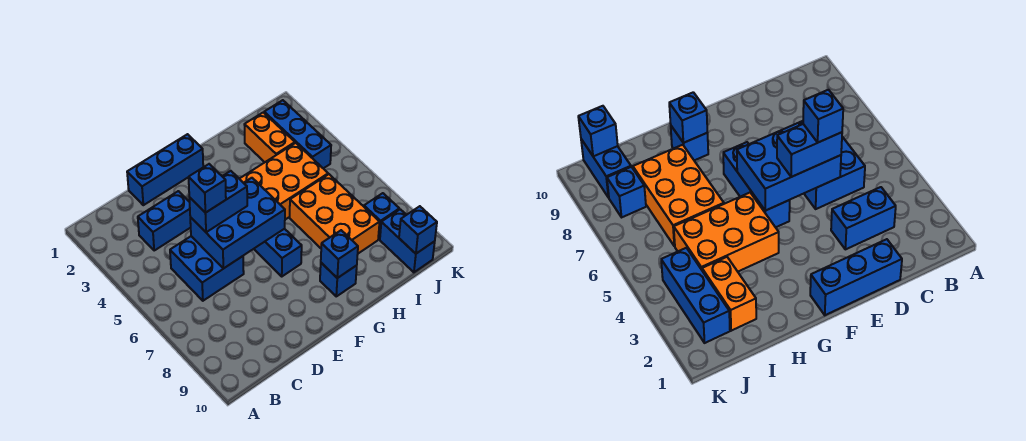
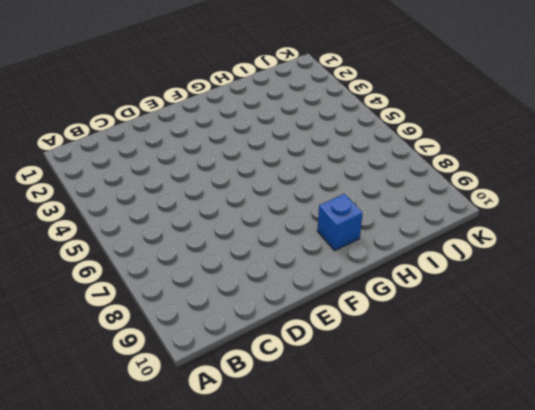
none -> blue brick C3:D3 level 1
none -> blue brick C5:D6 level 1
none -> blue brick D1:F1 level 1

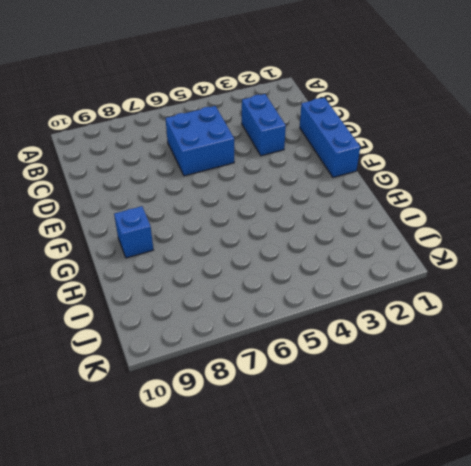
none -> blue brick F5:F7 level 1
none -> orange brick G4:I5 level 1
none -> orange brick H6:I8 level 1

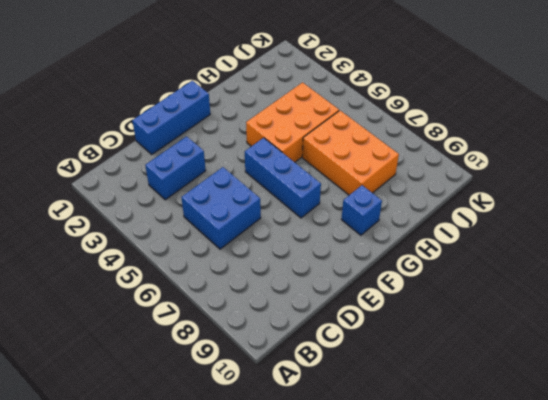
none -> orange brick I2:I3 level 1
none -> blue brick J2:J4 level 1
none -> blue brick J8 level 1

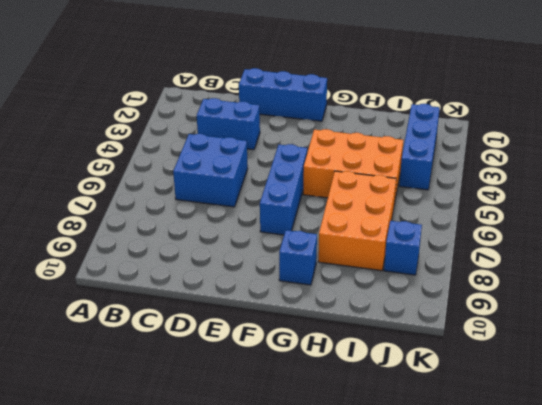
none -> orange brick I2:I3 level 1
none -> blue brick J9:J10 level 1
none -> blue brick D5:F6 level 2

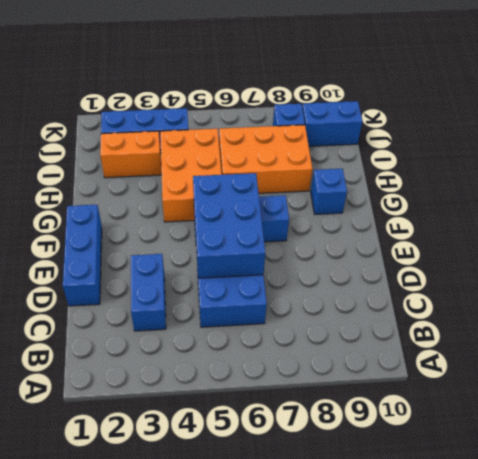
none -> blue brick G9 level 2
none -> blue brick J10 level 2
none -> blue brick D5:E5 level 3

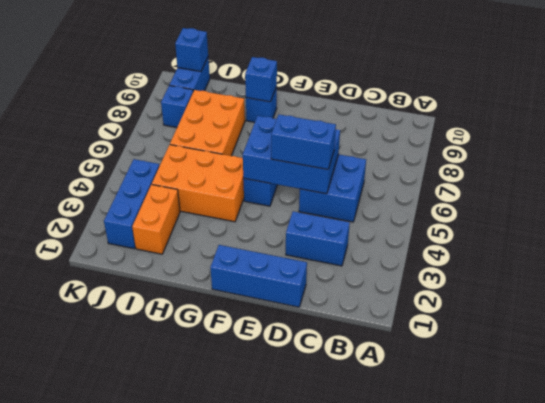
none -> blue brick D5 level 4

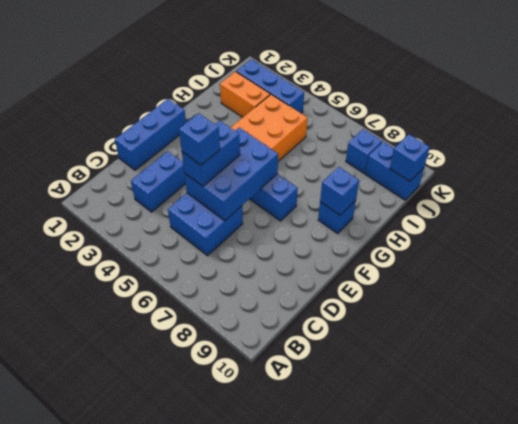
none -> orange brick H6:I8 level 1

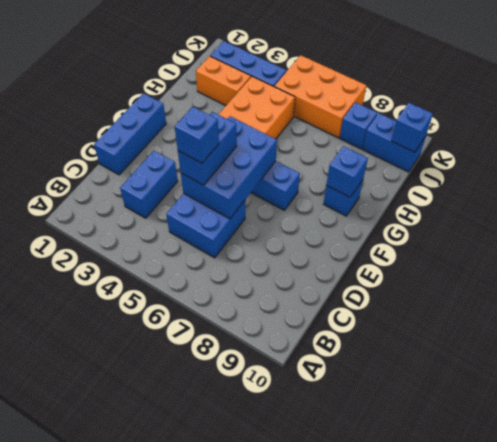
orange brick J5:K7 level 1 -> orange brick H6:I8 level 1

